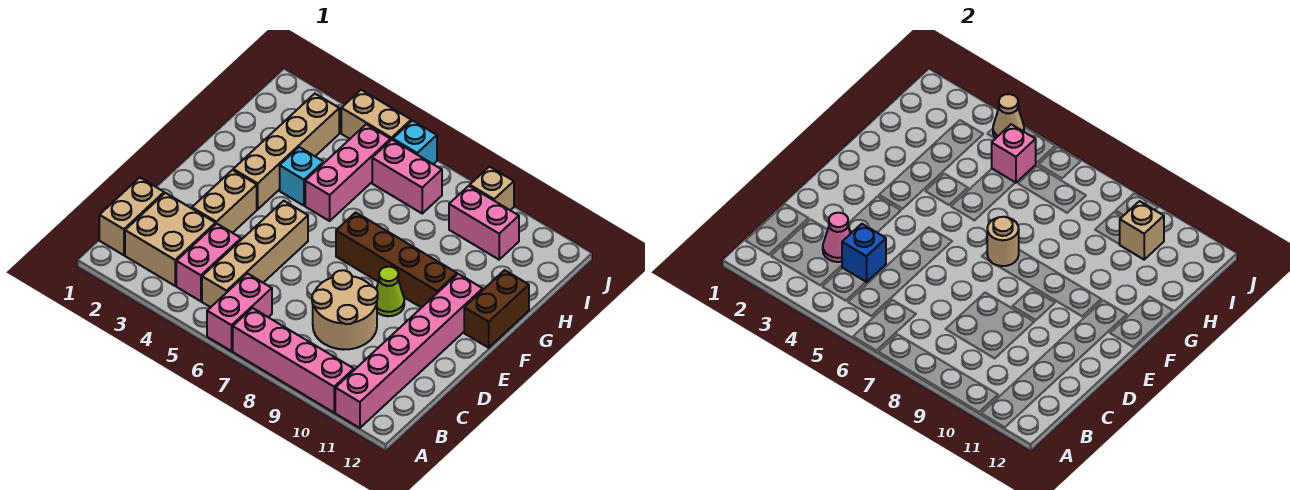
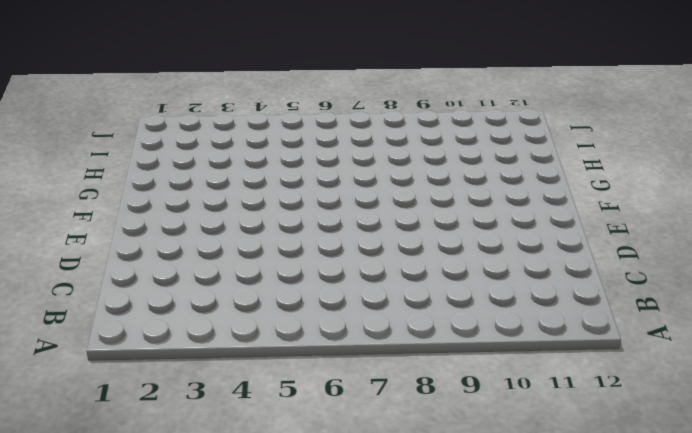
none -> pink brick A6:B6 level 1
none -> pink brick A7:A10 level 1
none -> pink brick A11:F11 level 1

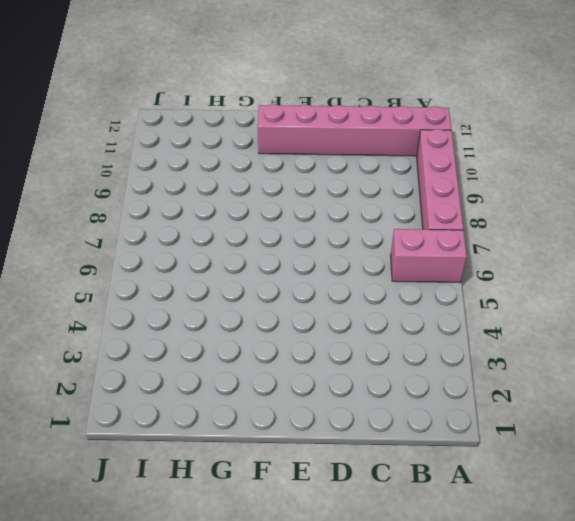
none -> tan brick B1:C1 level 1
none -> tan brick B2:C3 level 1
none -> pink brick B4:C4 level 1

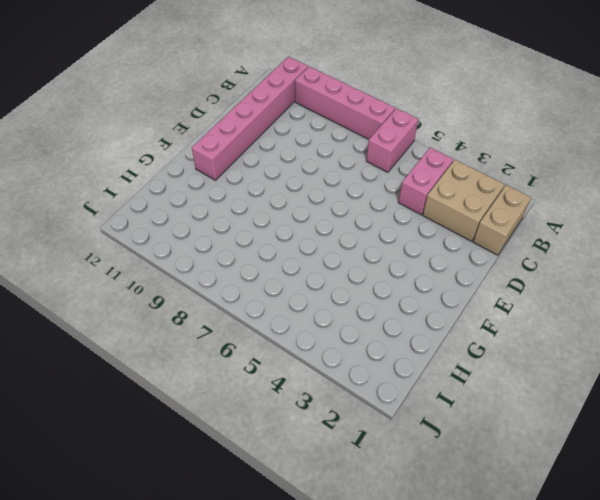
none -> tan brick B5:E5 level 1
none -> tan round brick C8:D9 level 1
none -> tan brick D3:E3 level 1

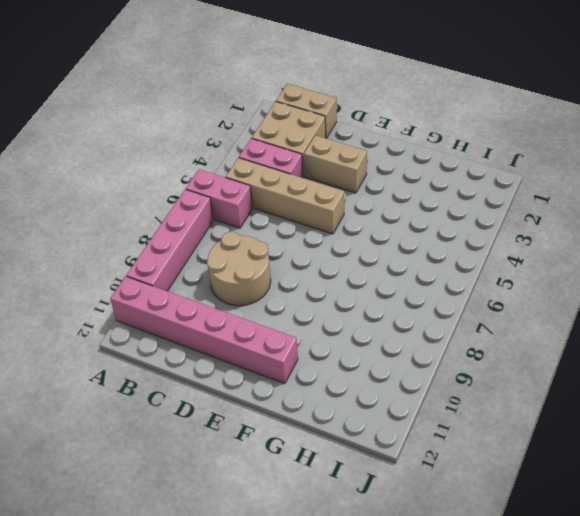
none -> lime cone E9 level 1
none -> tan brick F3:I3 level 1
none -> brown brick F7:F10 level 1

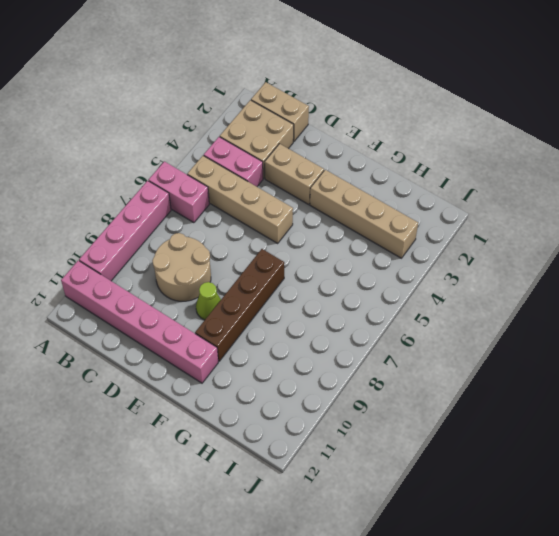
none -> brown brick F12:G12 level 1
none -> cyan brick G4 level 1
none -> pink brick G5:I5 level 1

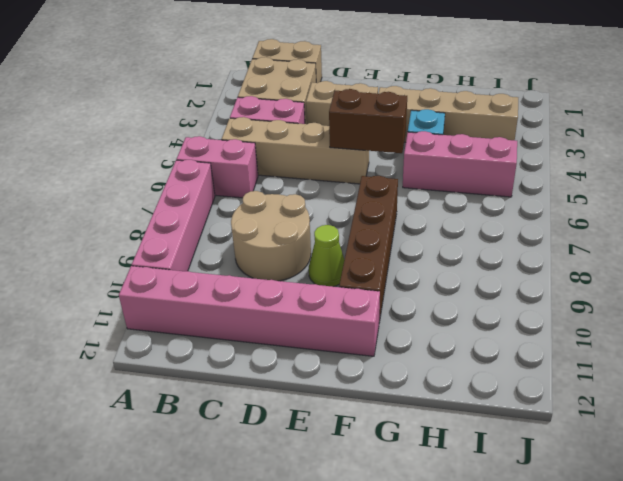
brown brick E5:F5 level 2 -> brown brick F12:G12 level 1
none -> pink brick I6:I7 level 1
none -> pink brick I9:I10 level 1
none -> tan brick J4:J5 level 1

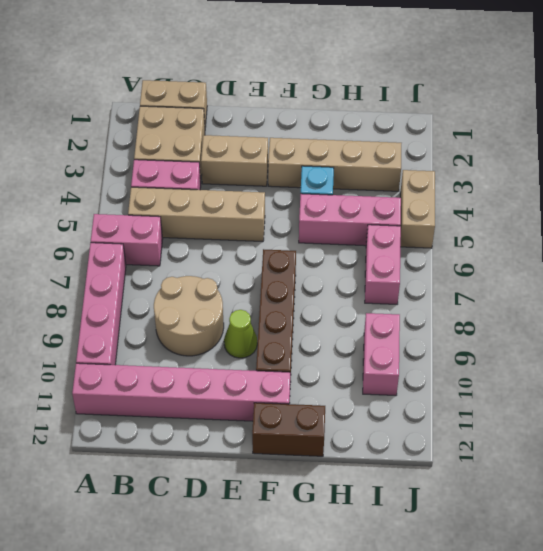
none -> cyan brick J6 level 1
none -> tan brick J9 level 1
none -> pink cone C3 level 2

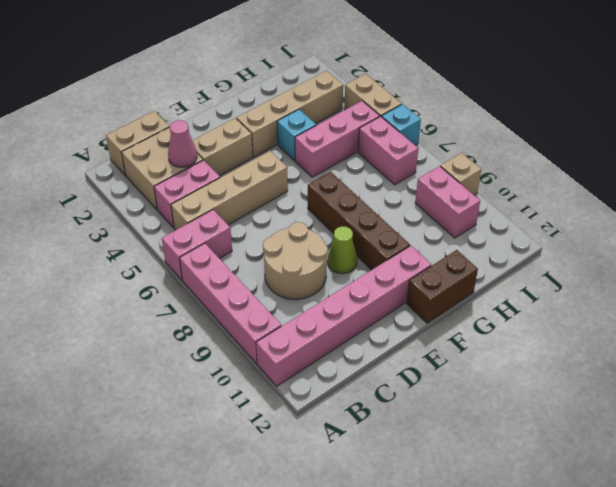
none -> blue brick C4 level 2
none -> tan round brick F7 level 2
none -> pink brick I5 level 2

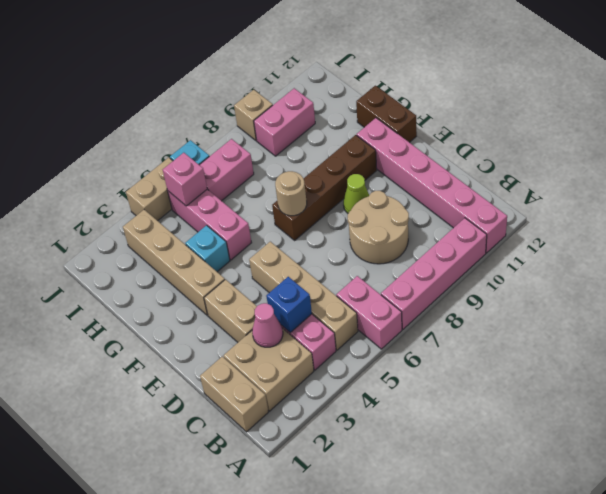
none -> tan brick I10 level 2
none -> tan cone J4 level 2

